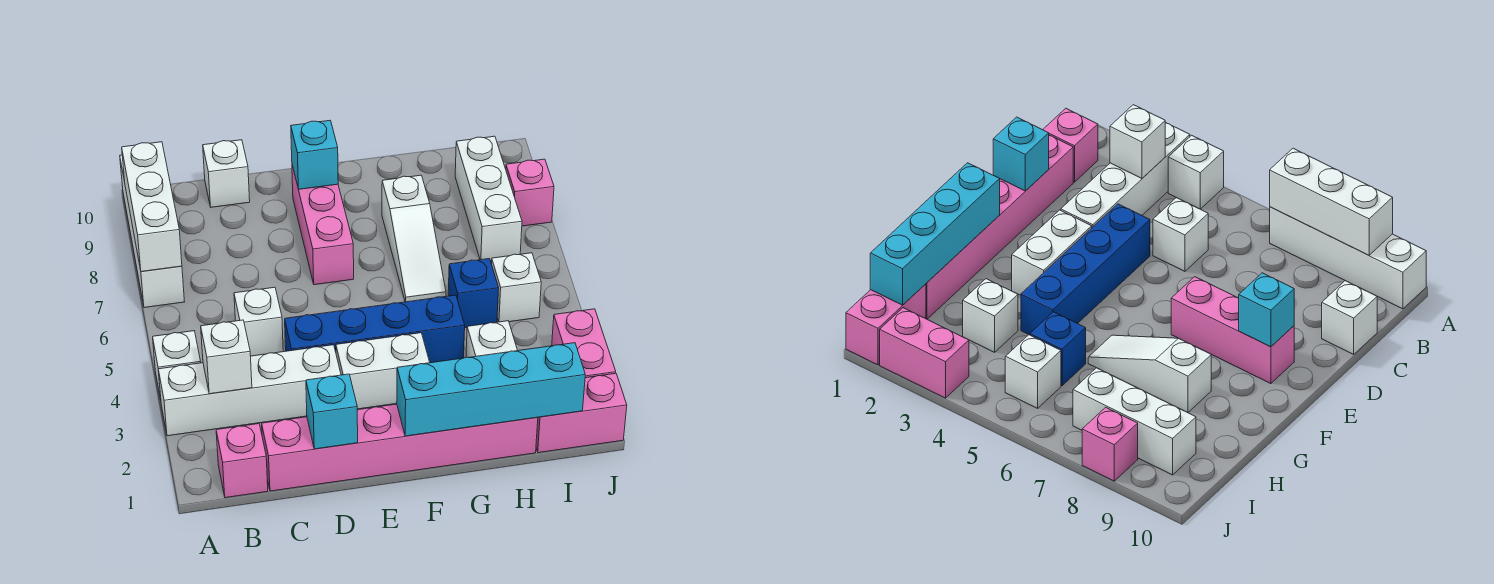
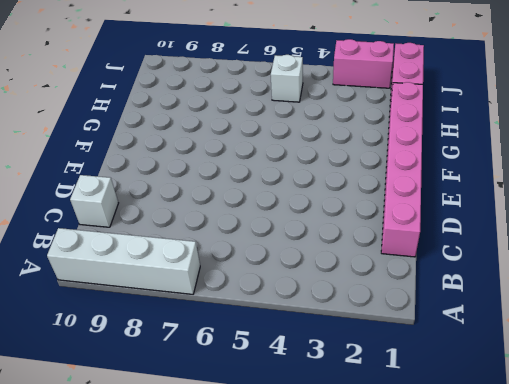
none -> white brick A3:D3 level 1
none -> white brick A4 level 1
none -> pink brick B1 level 1

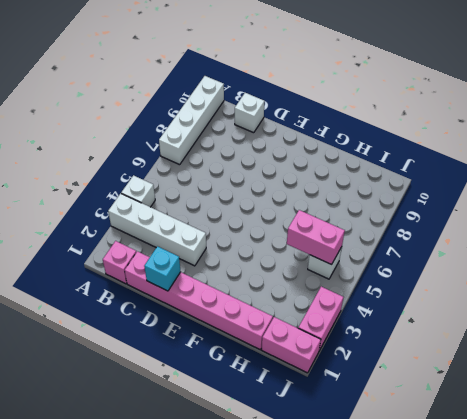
pink brick H5:I5 level 2 -> none
none -> white brick C5 level 1
none -> blue brick D4:G4 level 1
none -> white brick E3:F3 level 1

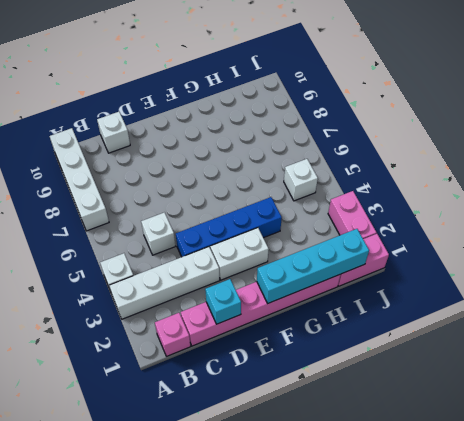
none -> pink brick E7:E9 level 1
none -> white slope G6:G8 level 1 top 8
none -> white brick H3 level 1

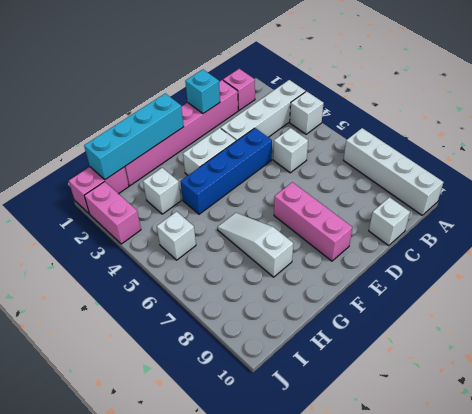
none -> blue brick H5 level 1
none -> white brick I7:I9 level 1
none -> pink brick J8 level 1

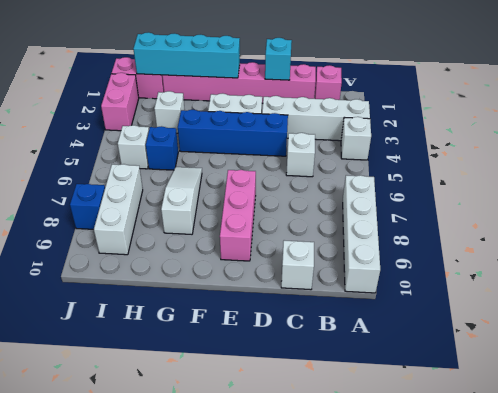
blue brick J8 level 1 -> pink brick J8 level 1
none -> white brick A7:A9 level 2
none -> white brick B3 level 2
none -> cyan brick E9 level 2

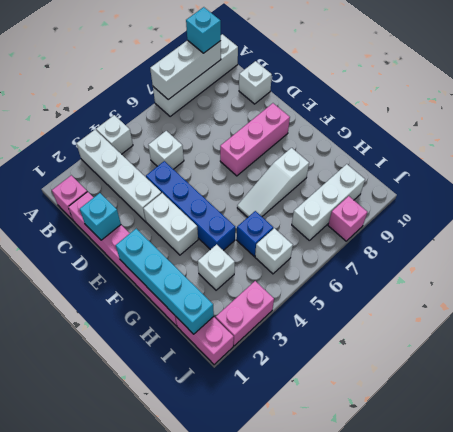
cyan brick A9 level 3 -> cyan brick E9 level 2
none -> white brick B3 level 2

